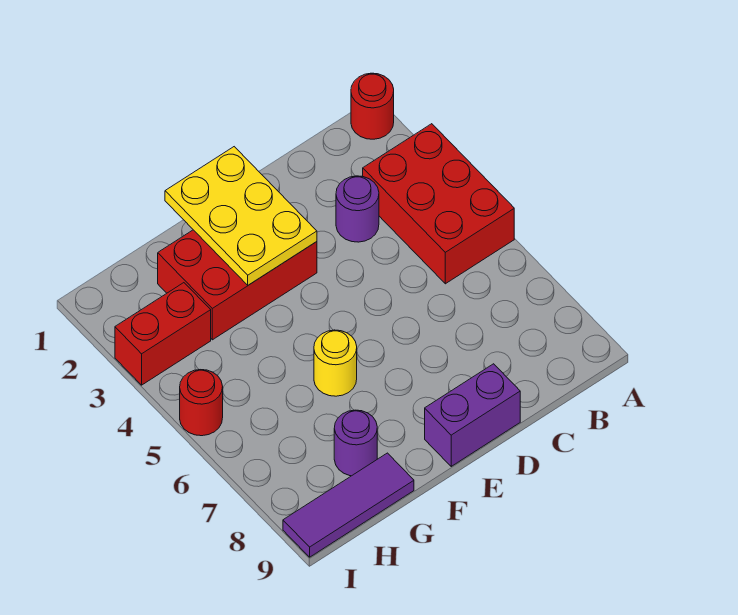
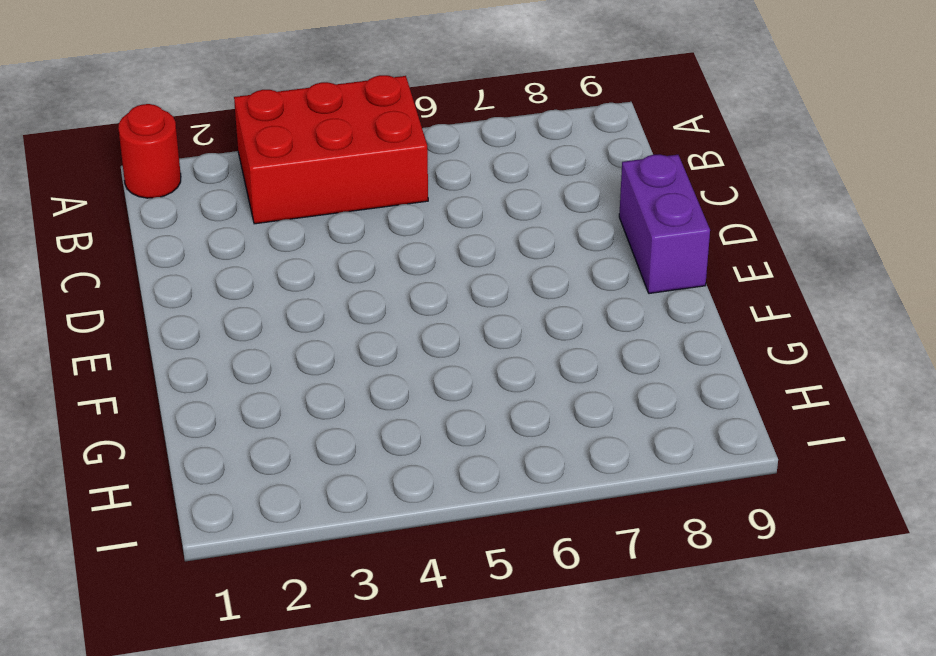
none -> purple round brick C3 level 1
none -> red brick E2:G3 level 1

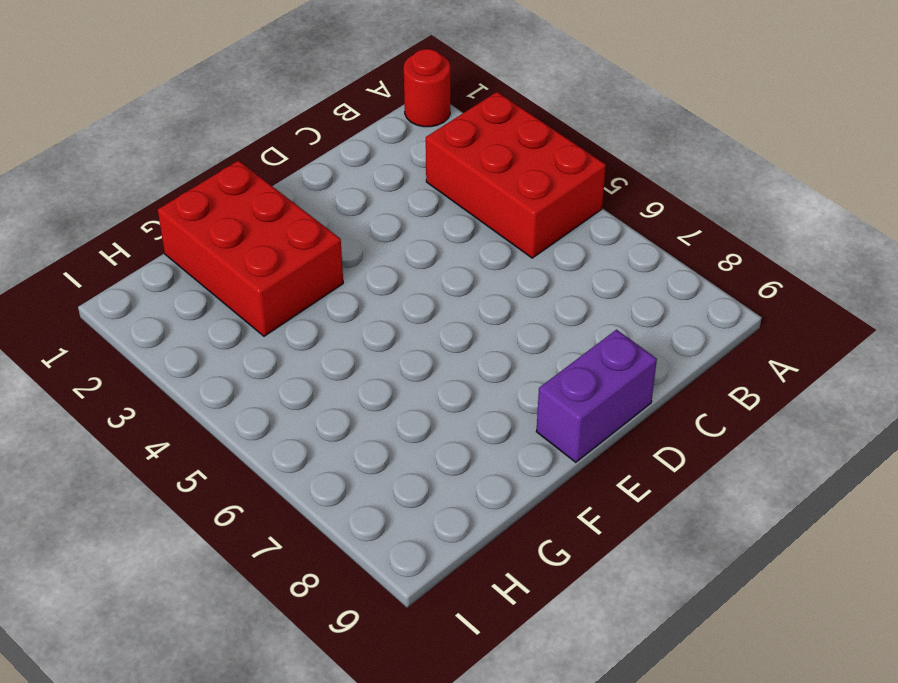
red brick F1:G3 level 1 -> red brick E2:G3 level 1
none -> purple round brick C3 level 1
none -> yellow round brick F6 level 1

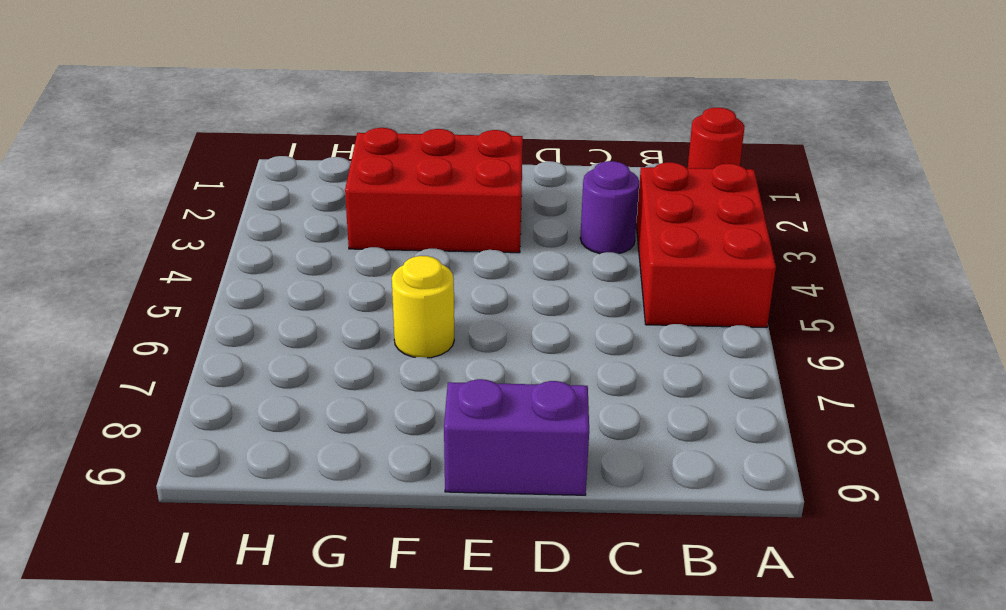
none -> purple round brick G8 level 1
none -> purple tile G9:I9 level 1

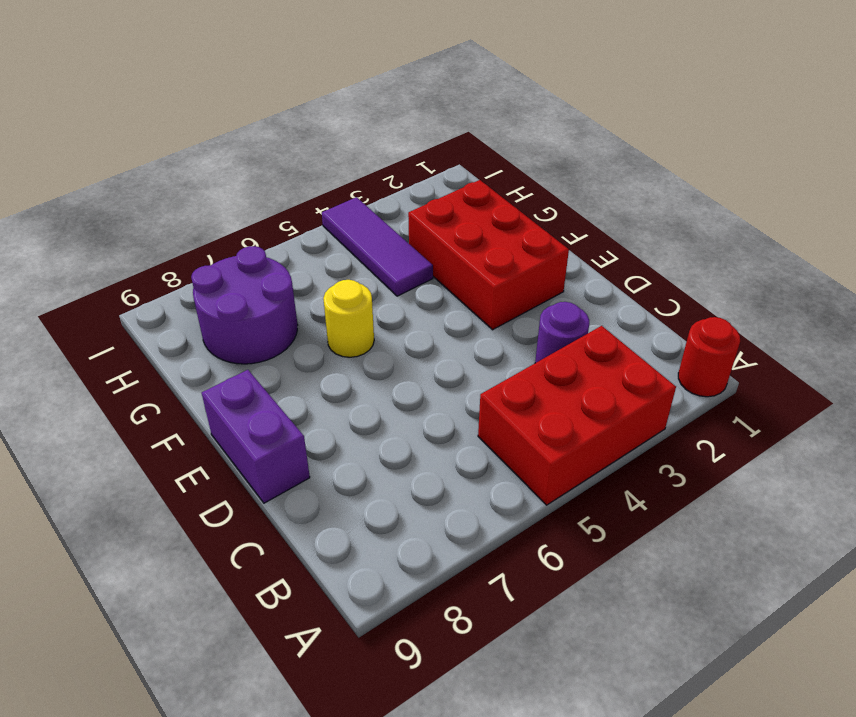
purple tile G4:I4 level 1 -> purple tile G9:I9 level 1
purple round brick G7:H8 level 1 -> purple round brick G8 level 1
none -> red brick H3:I3 level 1
none -> red round brick I5 level 1

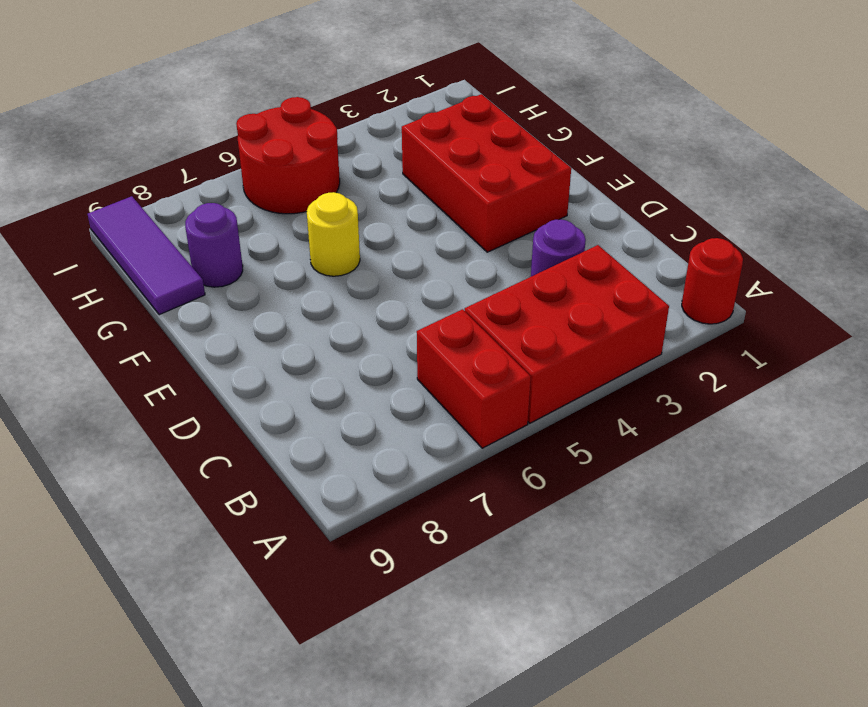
red brick A6:B6 level 1 -> red brick H3:I3 level 1
red round brick H5:I6 level 1 -> red round brick I5 level 1
none -> purple brick D9:E9 level 1
none -> yellow plate E1:F3 level 2

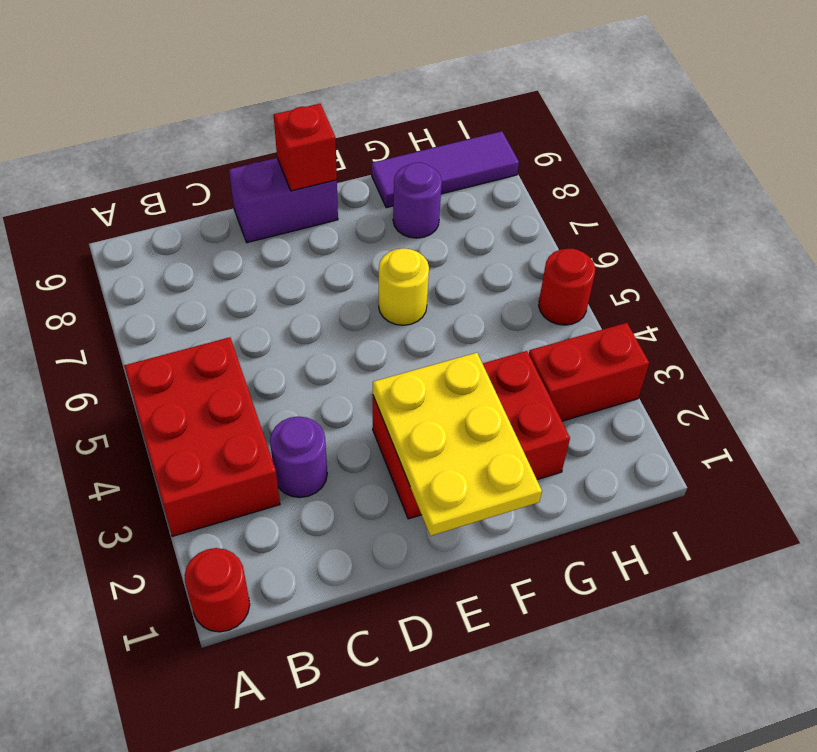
red brick E9 level 2 -> none

